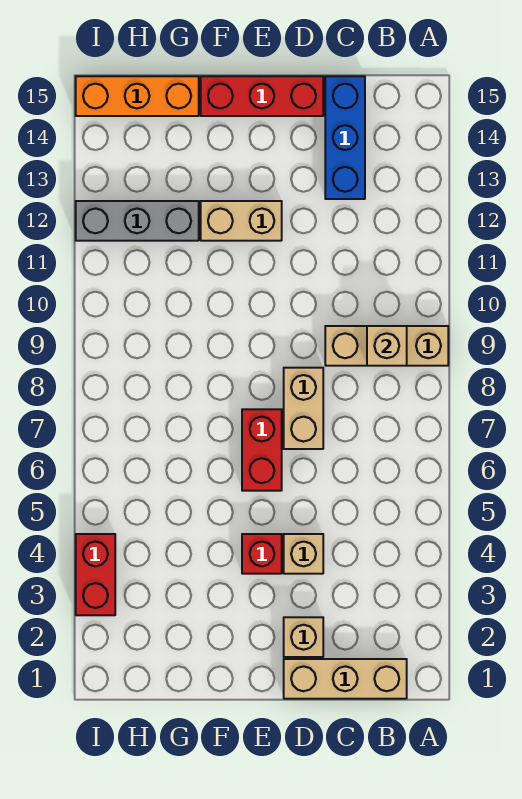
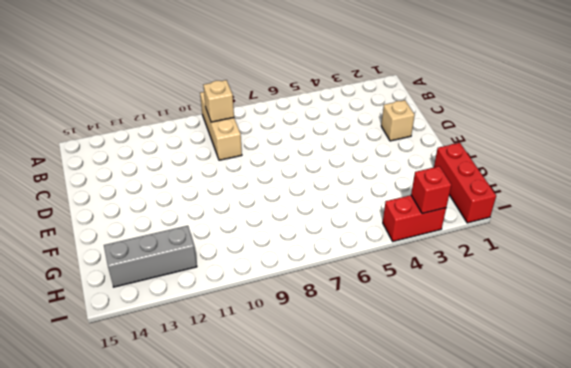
red brick G1:I1 level 1 -> red brick D15:F15 level 1
grey brick H12:H14 level 1 -> grey brick G12:I12 level 1
red brick I3 level 2 -> red brick E4 level 1
none -> tan brick B1:D1 level 1
none -> blue brick C13:C15 level 1
none -> tan brick D4 level 1

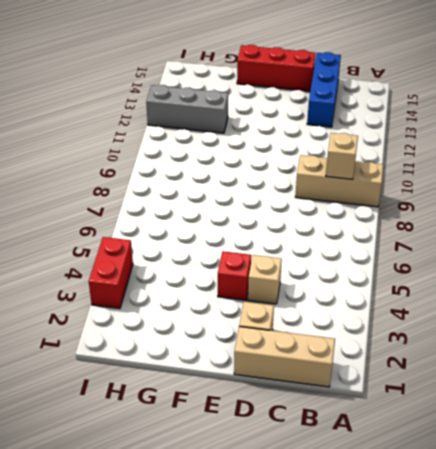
none -> tan brick D7:D8 level 1
none -> red brick E6:E7 level 1
none -> tan brick E12:F12 level 1

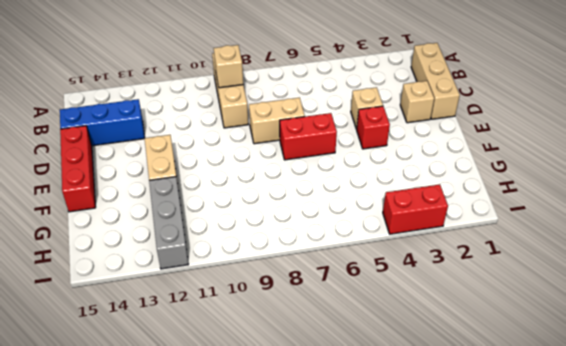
none -> orange brick G15:I15 level 1

